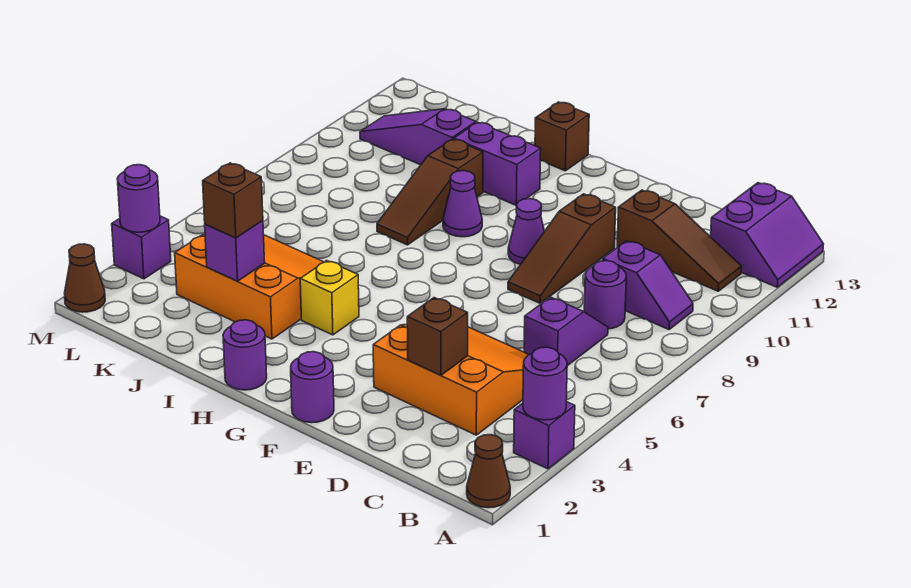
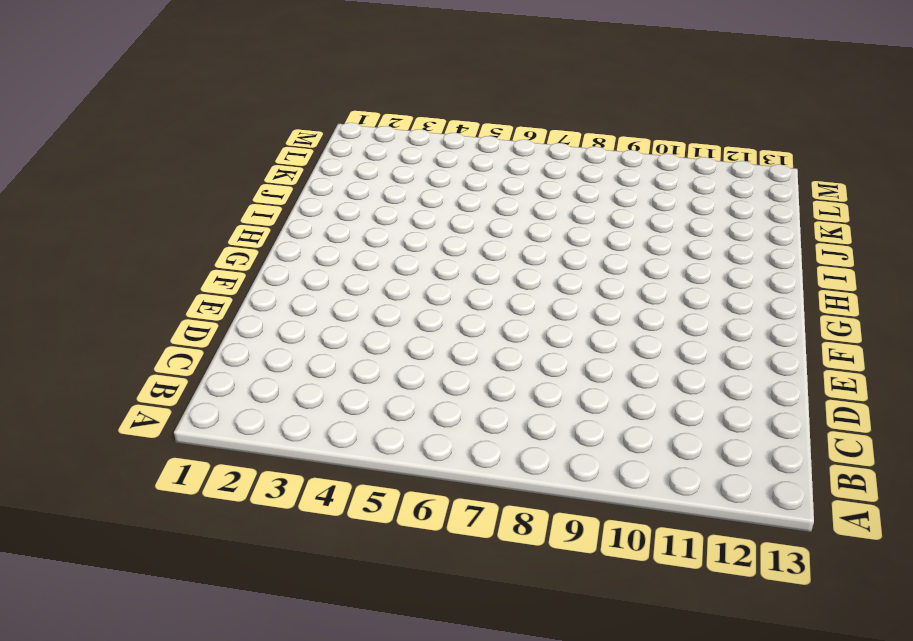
none -> brown cone A1 level 1
none -> purple brick A3 level 1
none -> purple slope A12:B13 level 1 top B

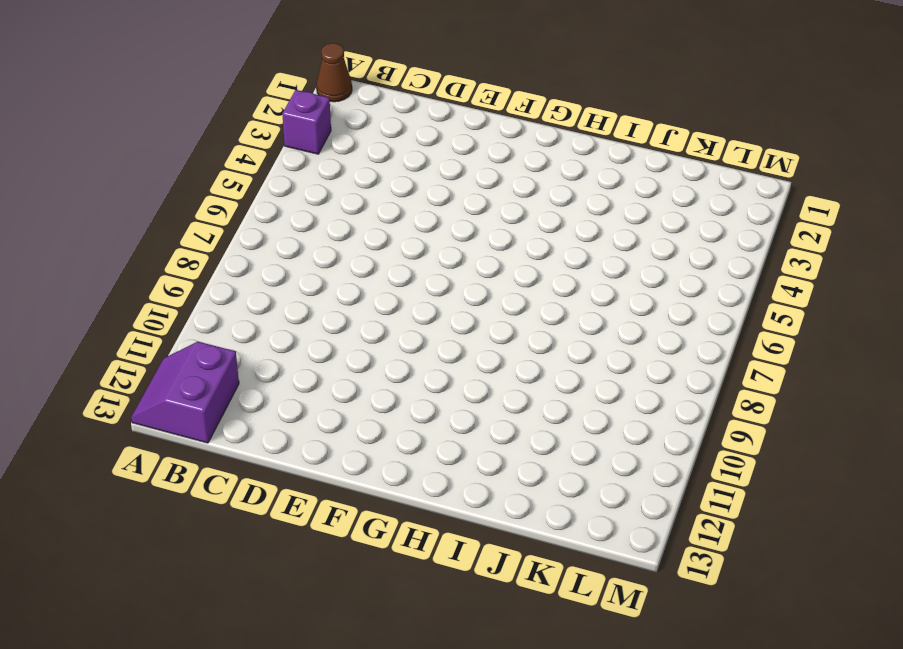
none -> purple slope B9:C9 level 1 top C
none -> brown slope B11:D11 level 1 top D
none -> orange slope C3:E5 level 1 top 3

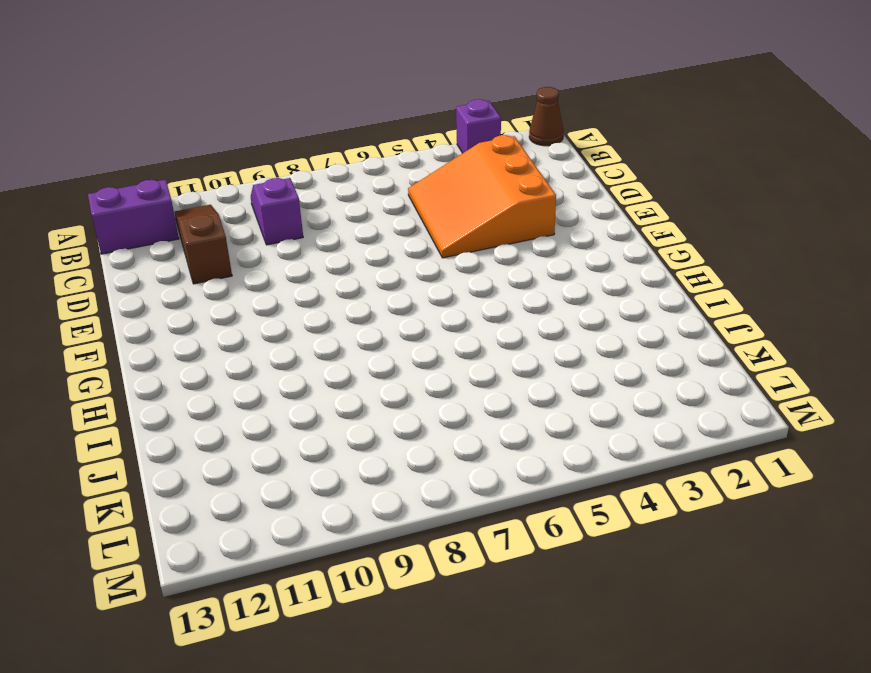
none -> purple slope C6:C7 level 1 top 6
none -> purple round brick C8 level 1
none -> brown slope E8:E10 level 1 top 10

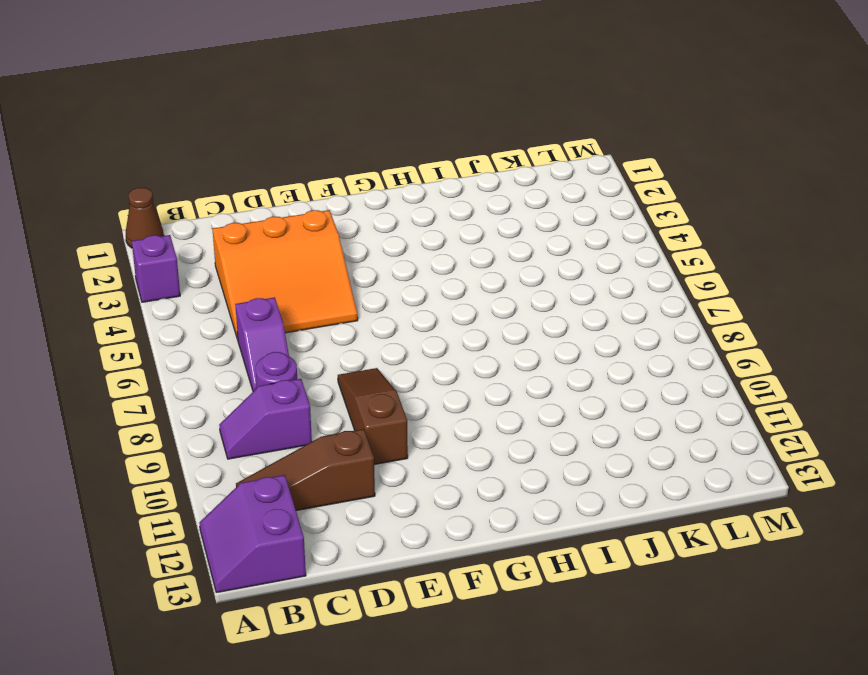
none -> purple round brick F1 level 1
none -> purple cone F9 level 1
none -> purple round brick H1 level 1

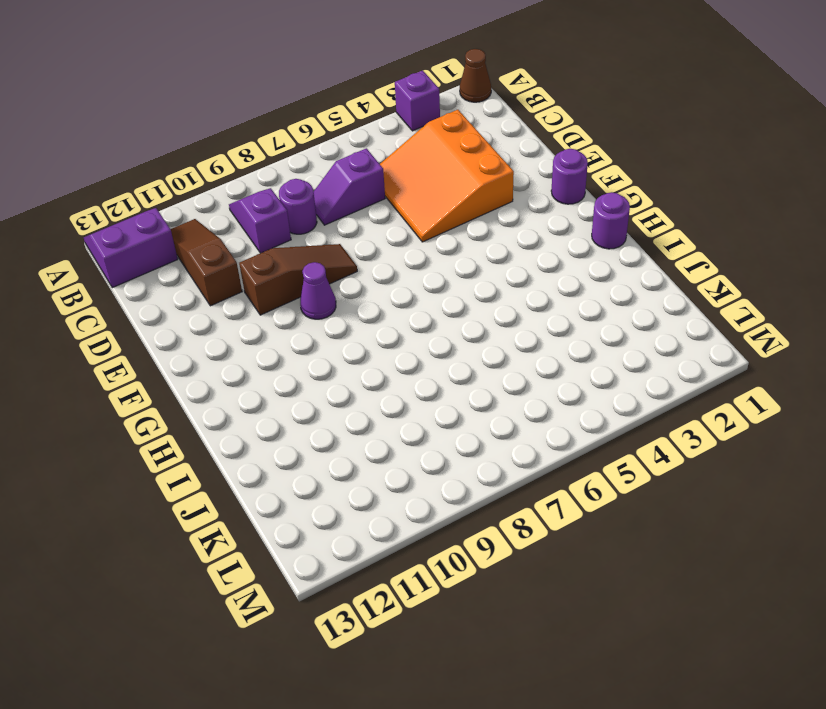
none -> yellow brick H4 level 1
none -> purple cone H9 level 1
none -> purple brick H11:I11 level 1

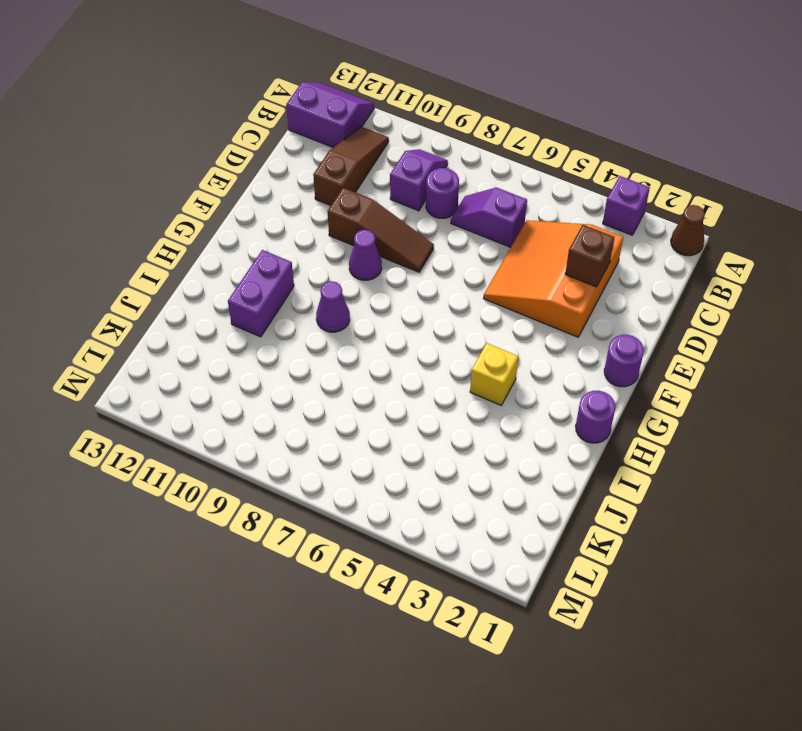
none -> brown brick H13 level 1
none -> orange slope I3:K5 level 1 top 3
none -> brown slope I8:I10 level 1 top 10

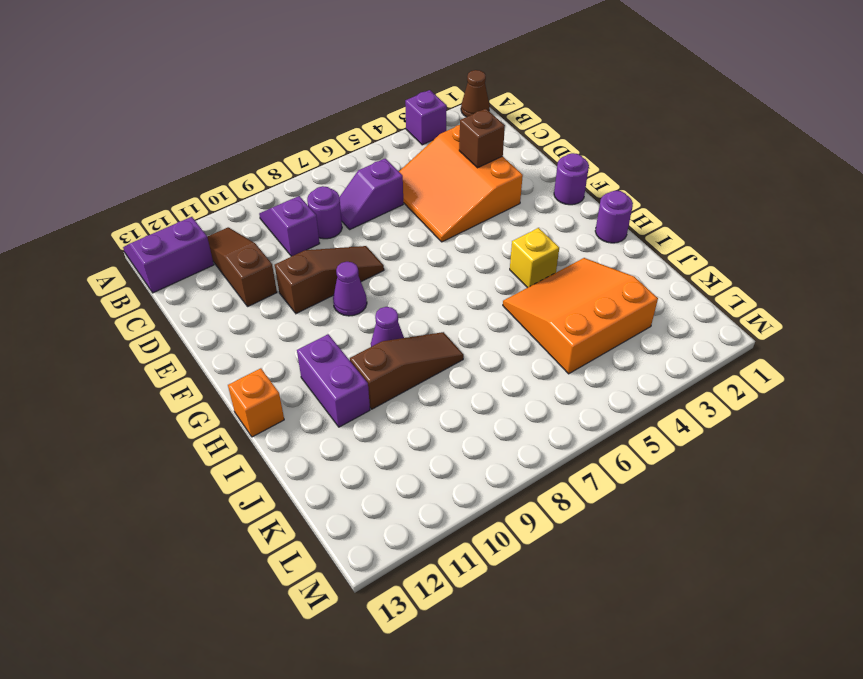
orange brick H13 level 1 -> brown brick H13 level 1
orange slope I3:K5 level 1 top K -> orange slope I3:K5 level 1 top 3
none -> purple slope J11:L11 level 1 top J
none -> brown cone M1 level 1
none -> purple brick M3 level 1

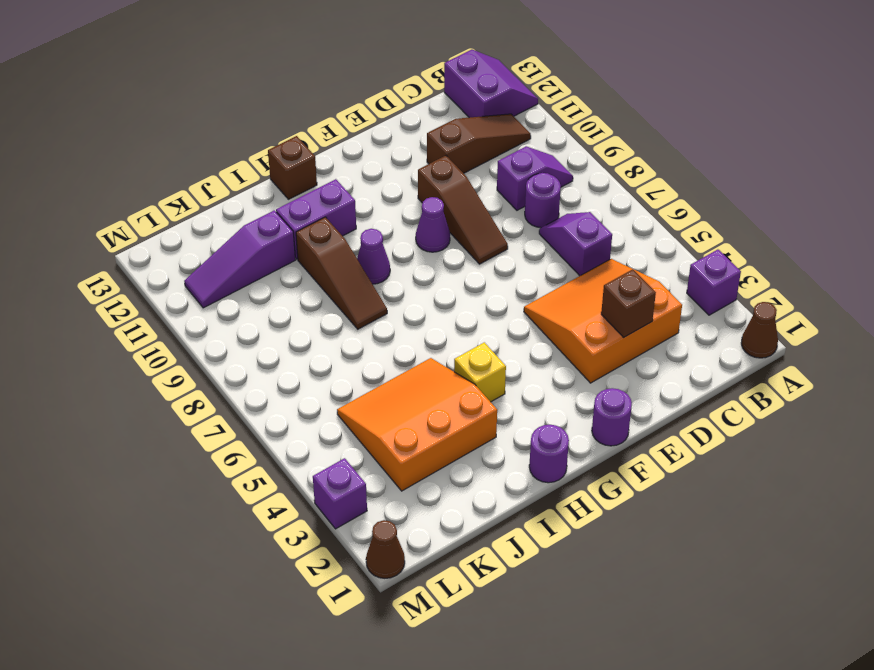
none -> purple round brick A3 level 2
none -> purple brick J3 level 2
none -> purple round brick M3 level 2

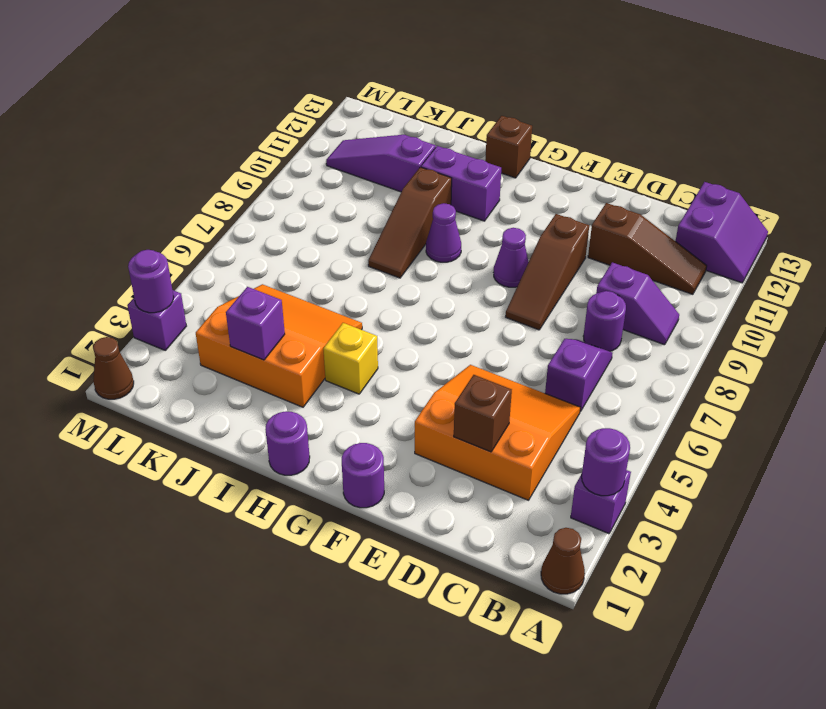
none -> brown brick J3 level 3

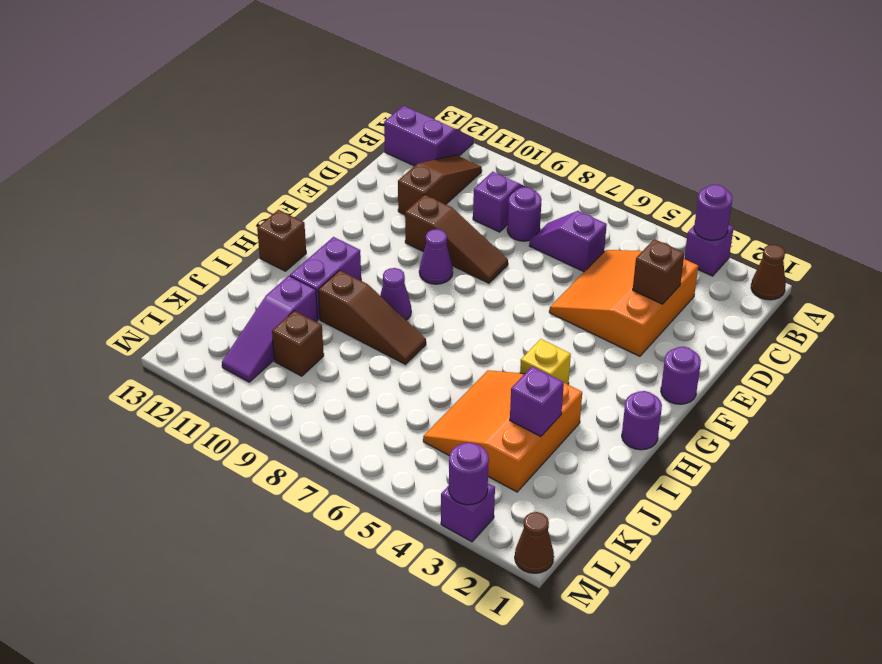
brown brick K10 level 1 -> brown brick J3 level 3

